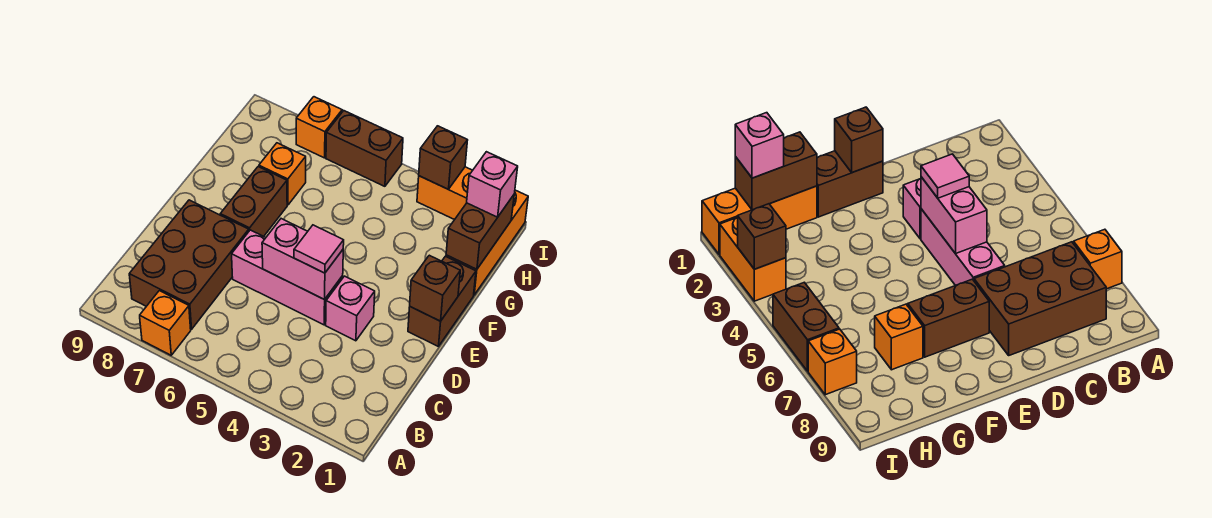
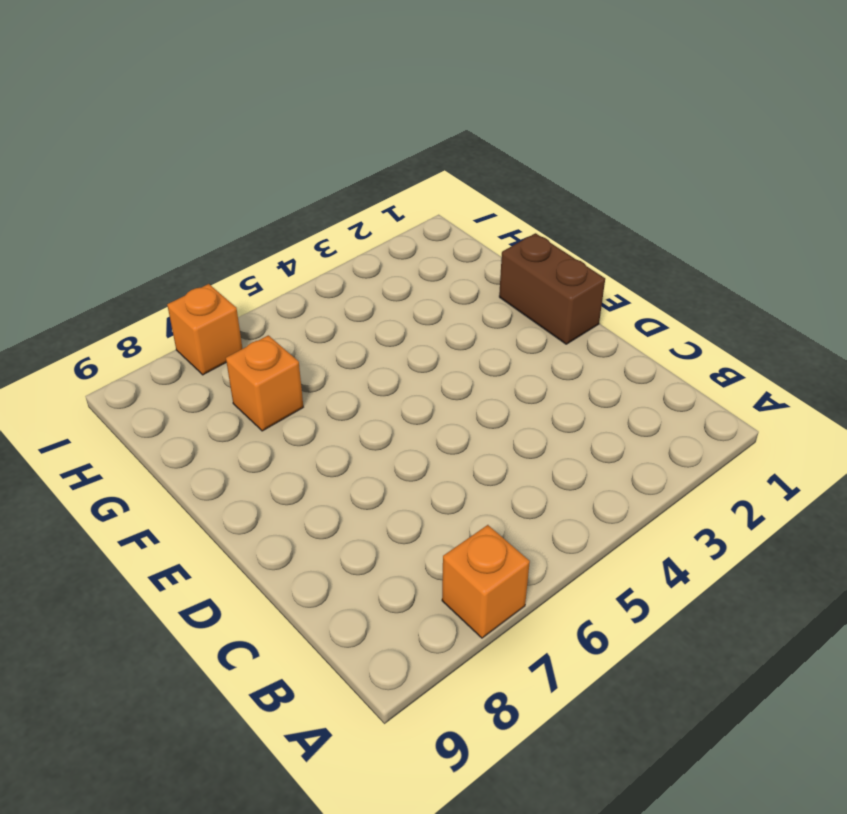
none -> brown brick B7:D8 level 1
none -> pink brick D3 level 1
none -> pink brick D4:D6 level 1

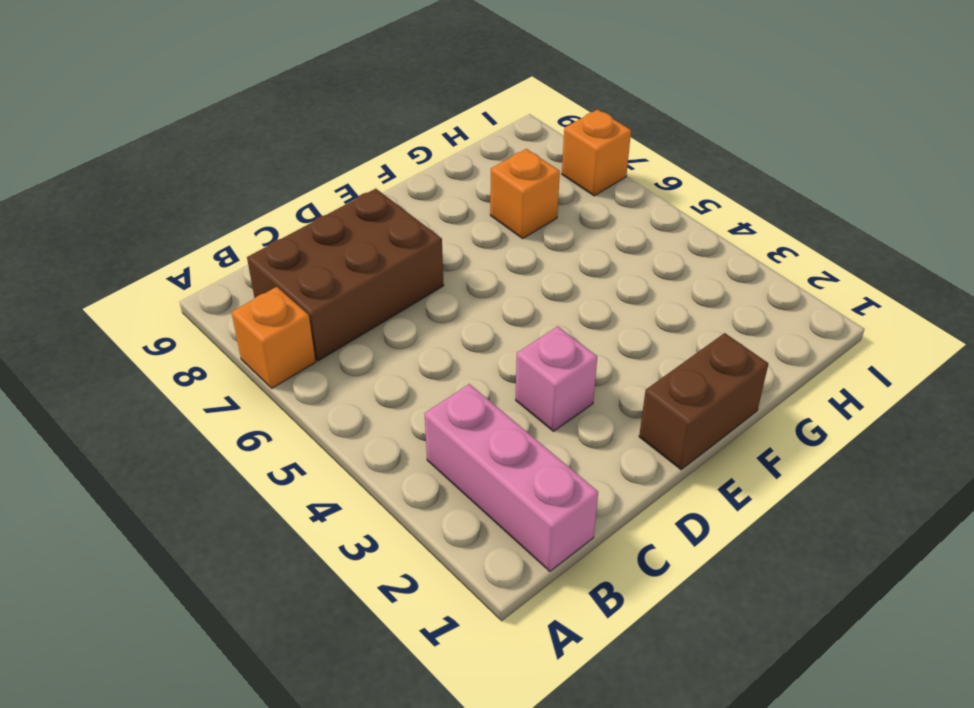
pink brick B1:B3 level 1 -> pink brick D4:D6 level 1
none -> brown brick E7:F7 level 1
none -> orange brick G1:I1 level 1
none -> orange brick I2:I3 level 1

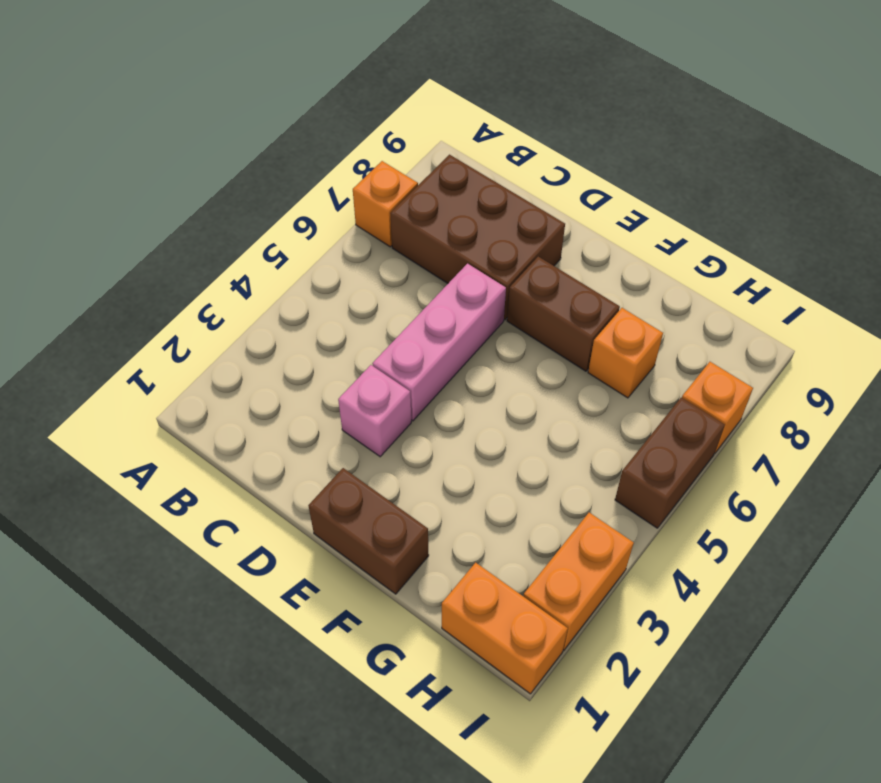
orange brick H1:I1 level 1 -> orange brick G1:I1 level 1
none -> pink brick D4:D5 level 2
none -> brown brick E1 level 2
none -> brown brick G1:H1 level 2

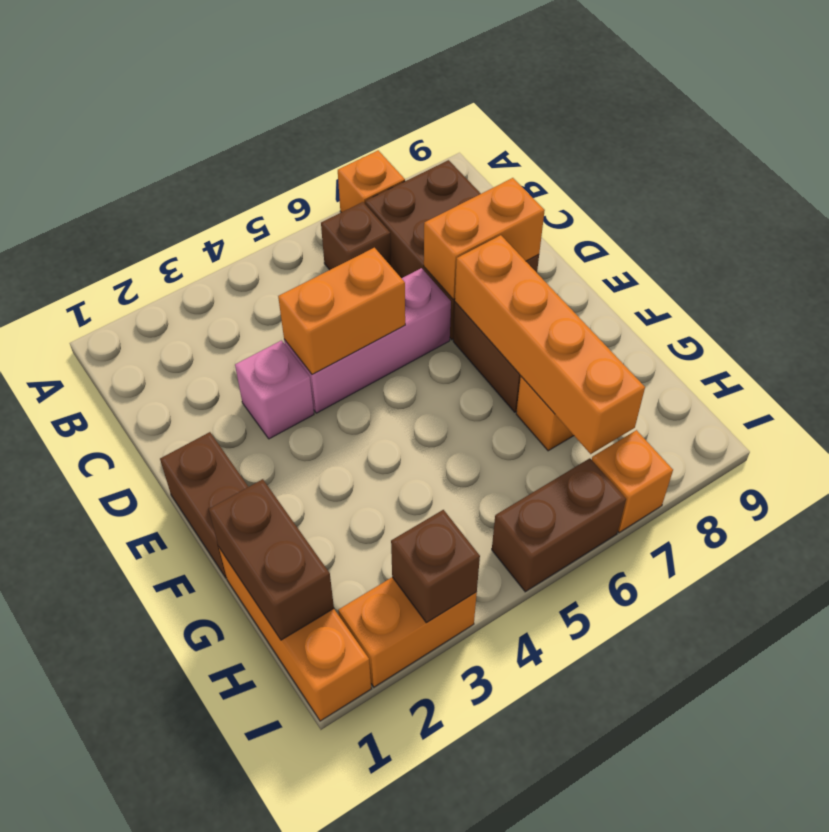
brown brick B6 level 1 -> brown brick E1 level 2
orange brick D4:D5 level 2 -> pink brick D4:D5 level 2
orange brick D7:D8 level 2 -> none
orange brick E7:H7 level 2 -> none
none -> pink tile D4 level 3
none -> pink brick H1 level 3

